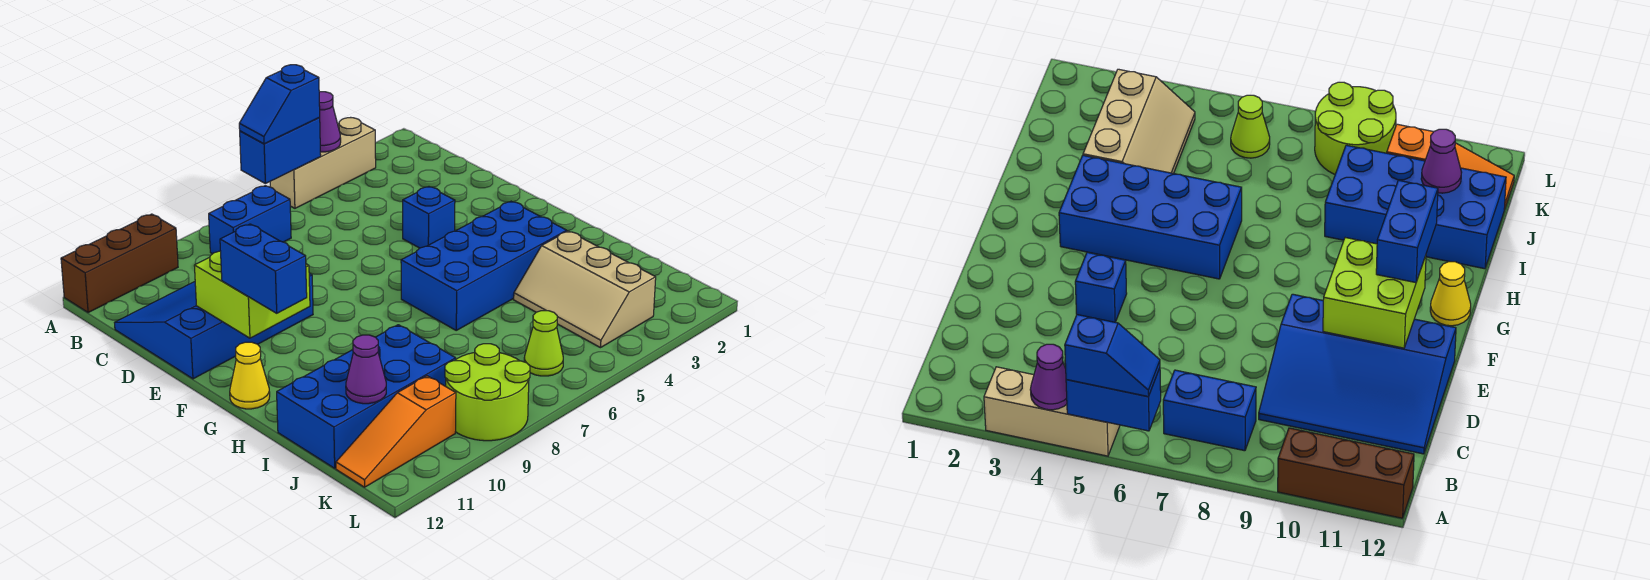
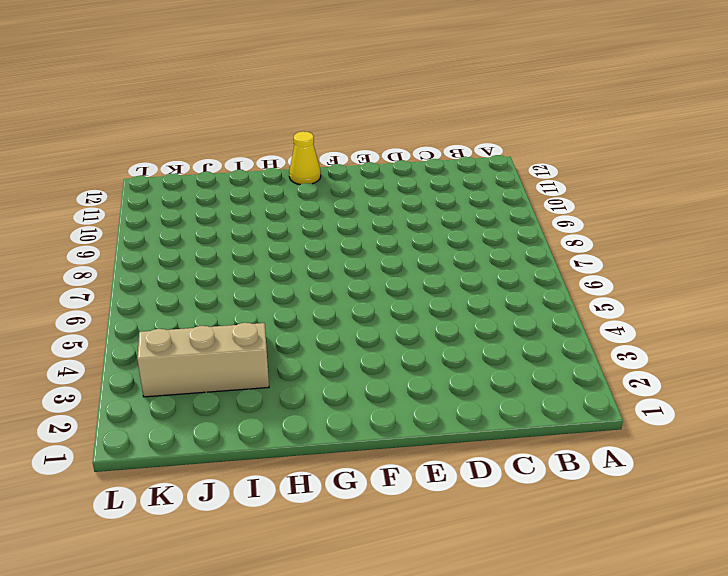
none -> tan brick A3:A5 level 1
none -> brown brick A10:A12 level 1
none -> blue brick B7:B8 level 1

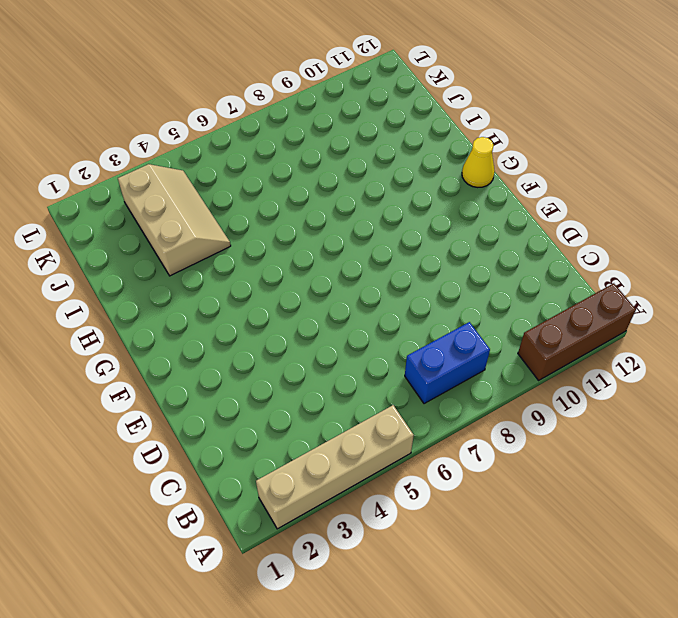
tan brick A2:A5 level 1 -> tan brick A3:A5 level 1
none -> blue slope C9:E12 level 1 top E
none -> blue brick E4 level 1
none -> blue brick G3:H6 level 1

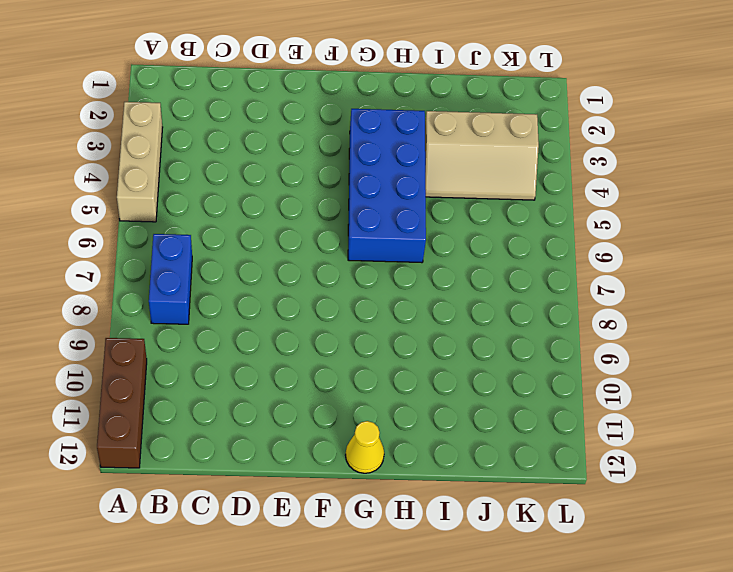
none -> blue slope C9:E12 level 1 top E
none -> blue brick E4 level 1
none -> blue brick I9:J12 level 1

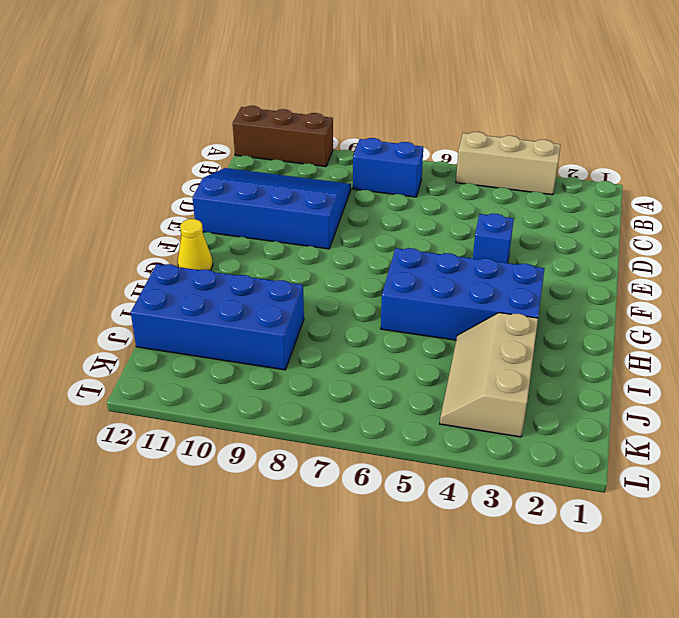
none -> lime cone K6 level 1
none -> lime round brick K8:L9 level 1
none -> orange slope K10:K12 level 1 top 10

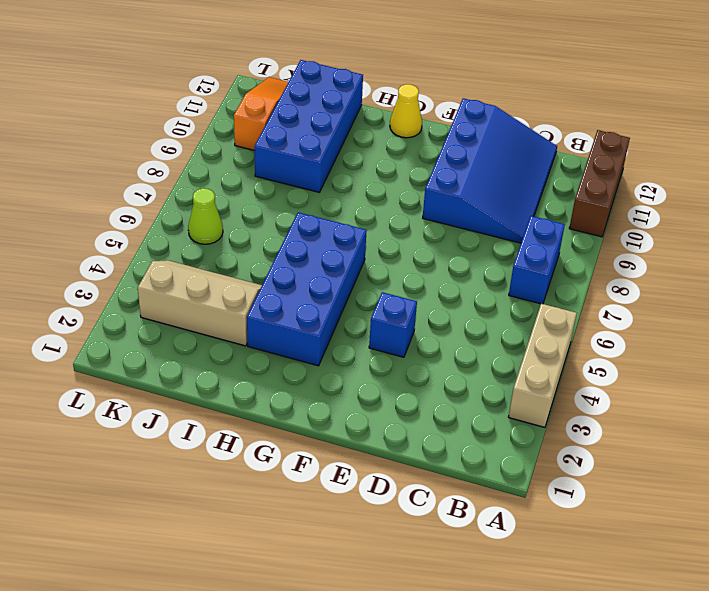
none -> lime round brick K8:L9 level 1
none -> purple cone A4 level 2
none -> blue brick A5:A6 level 2

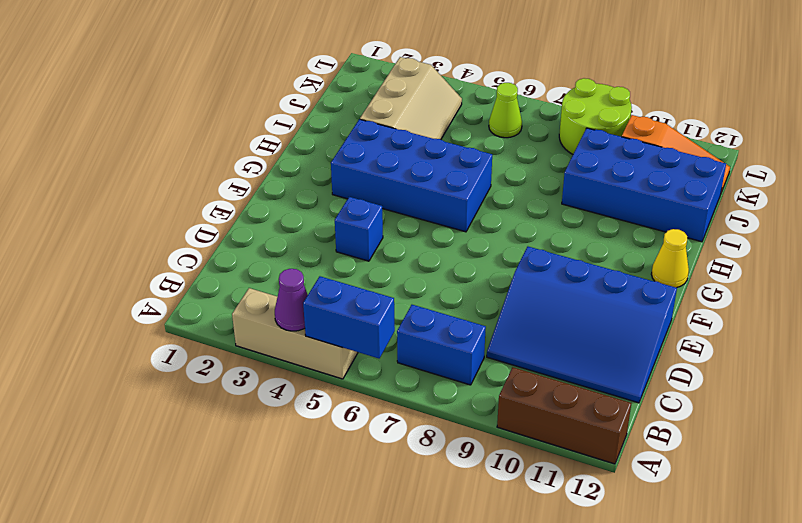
none -> lime brick E10:F11 level 2
none -> purple cone J11 level 2
none -> blue slope A5:A6 level 3 top 5

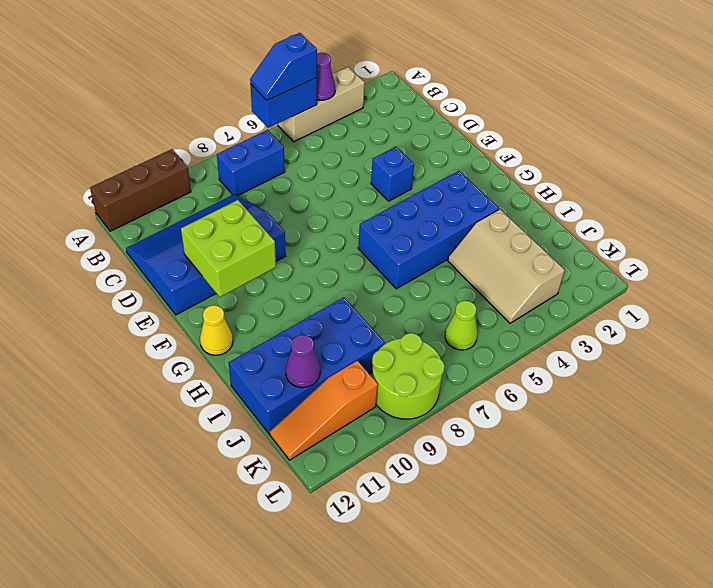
none -> blue brick F11:G11 level 3

